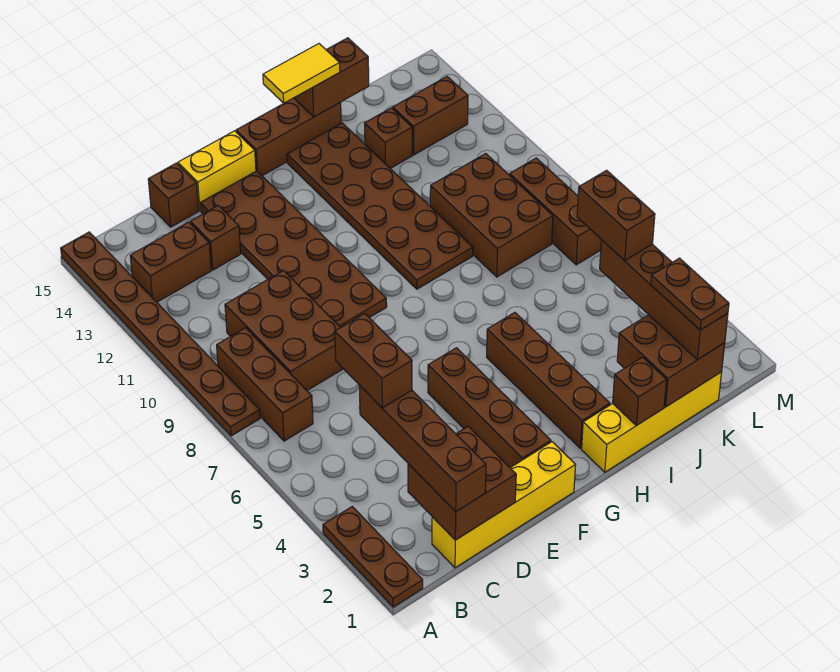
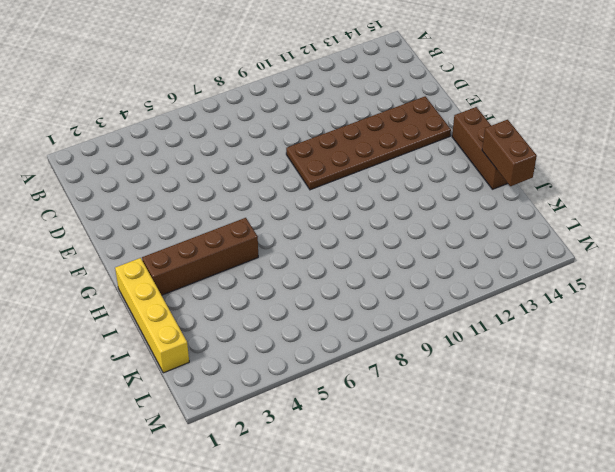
none -> brown plate A1:A3 level 1
none -> brown plate A8:A15 level 1
none -> brown brick B7:B9 level 1

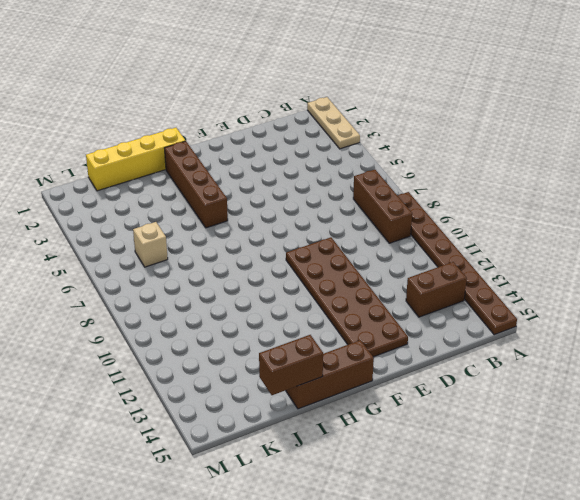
tan plate A1:A3 level 1 -> brown plate A1:A3 level 1
tan brick K6 level 1 -> none
none -> yellow brick C1:F1 level 1
none -> brown brick C8:D10 level 1
none -> brown brick D13 level 1

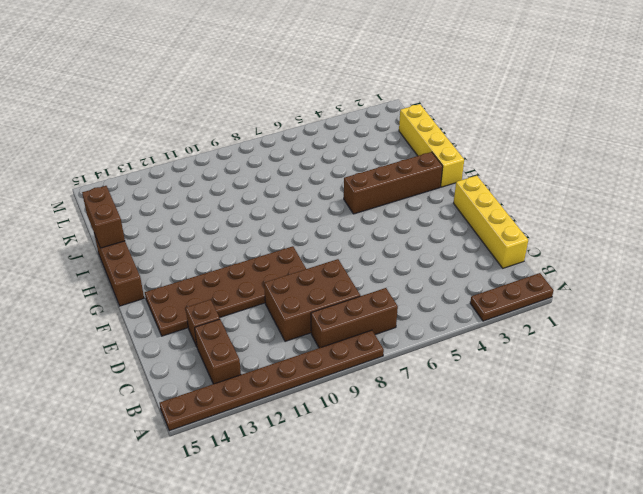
none -> brown brick D15 level 1
none -> yellow brick E15:F15 level 1
none -> brown brick F2:F5 level 1

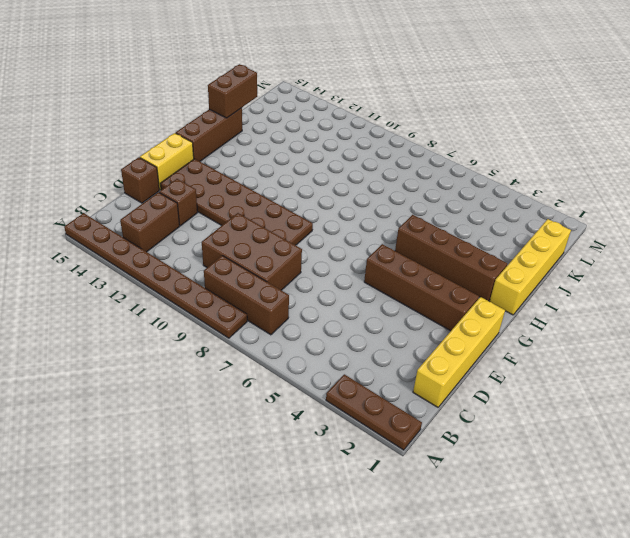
none -> brown plate H9:I14 level 1
none -> brown brick J8:K10 level 1
none -> brown brick J13 level 1

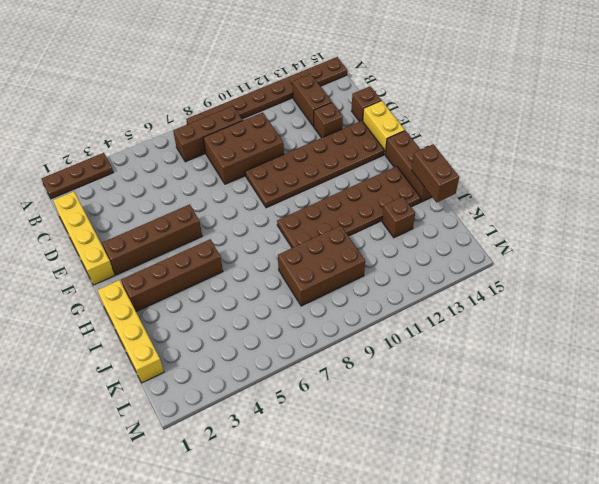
none -> brown brick K13:L13 level 1
none -> brown brick L7:L9 level 1
none -> brown brick C1:D2 level 2

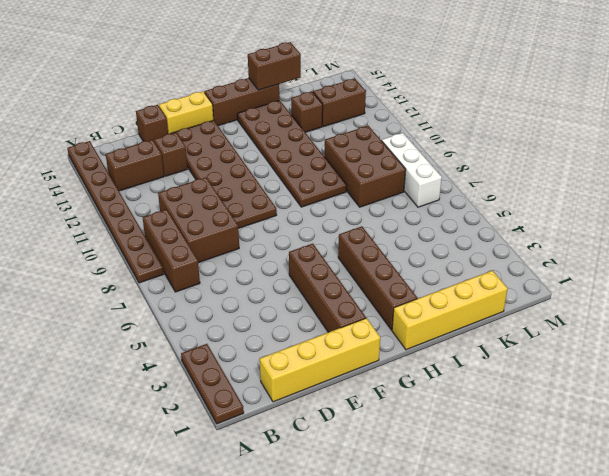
white brick L7:L9 level 1 -> brown brick L7:L9 level 1
none -> brown brick C1:D2 level 2
none -> brown brick I1 level 2
none -> brown brick J1:K2 level 2

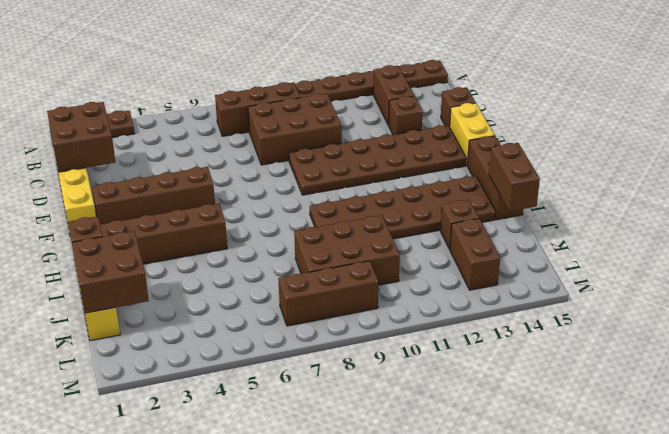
none -> brown brick C1:C4 level 3
none -> yellow tile H15:I15 level 3
none -> brown brick K1:K4 level 3

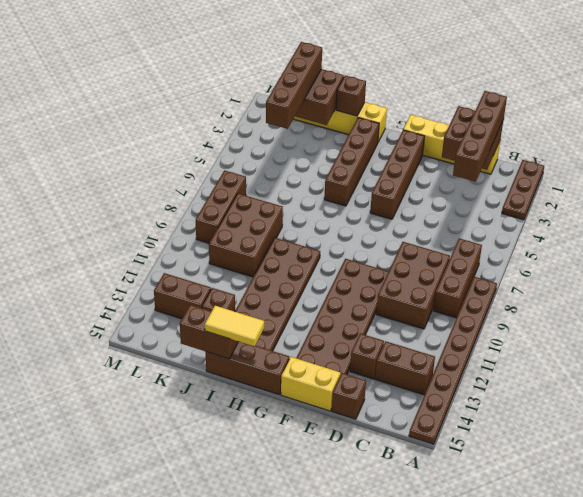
none -> brown brick C4:C5 level 4
none -> brown plate K1:K2 level 4
none -> brown brick K4:K5 level 4

